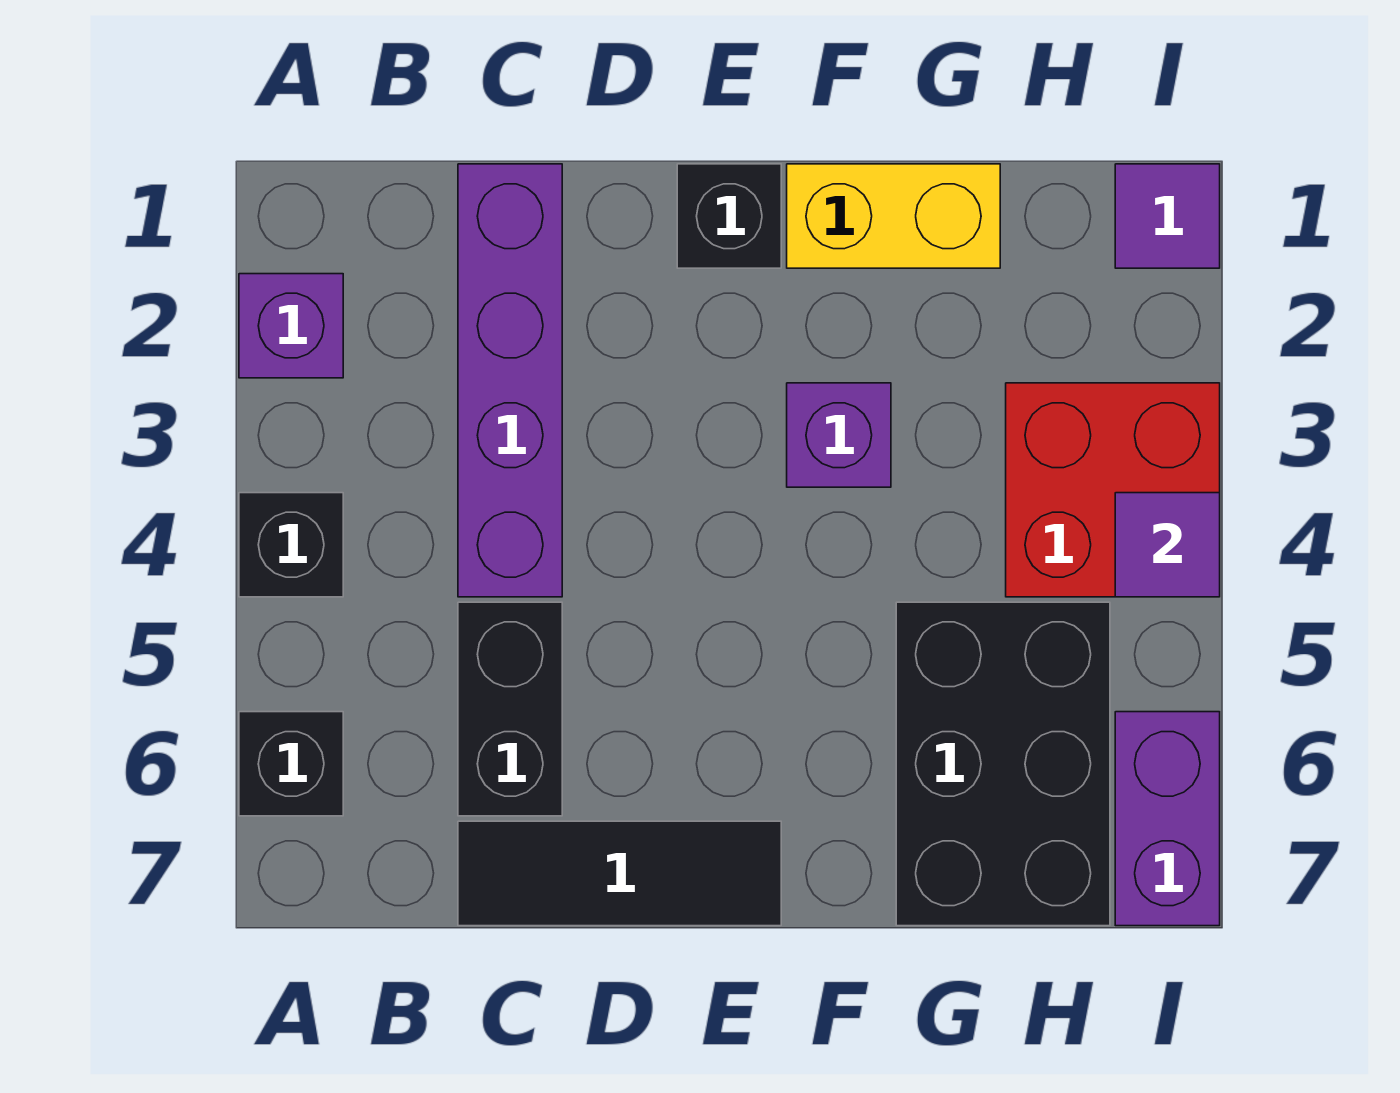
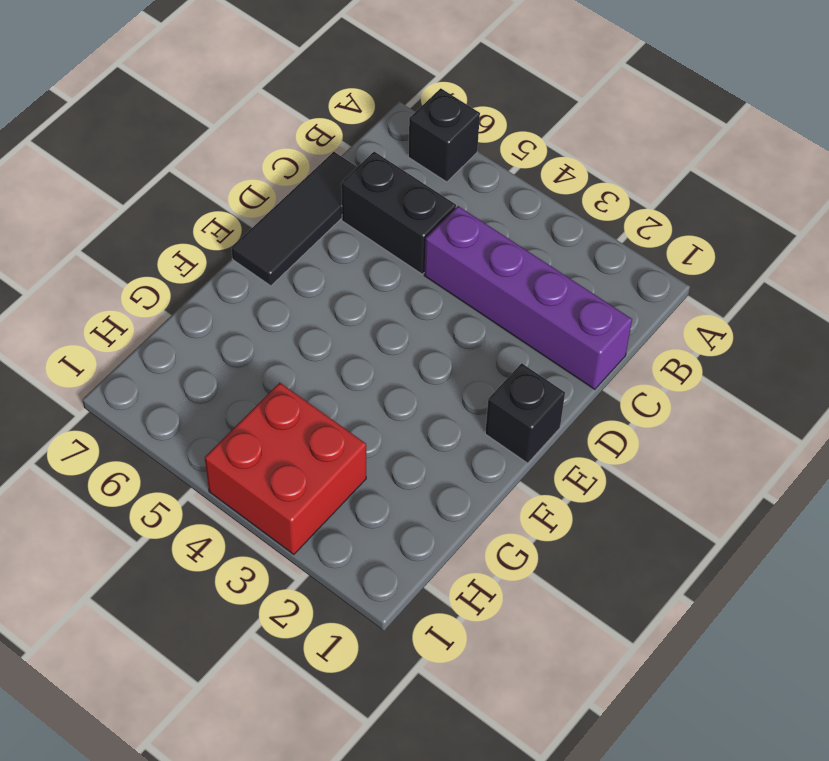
none -> purple brick A2 level 1
none -> black brick A4 level 1
none -> yellow brick F1:G1 level 1

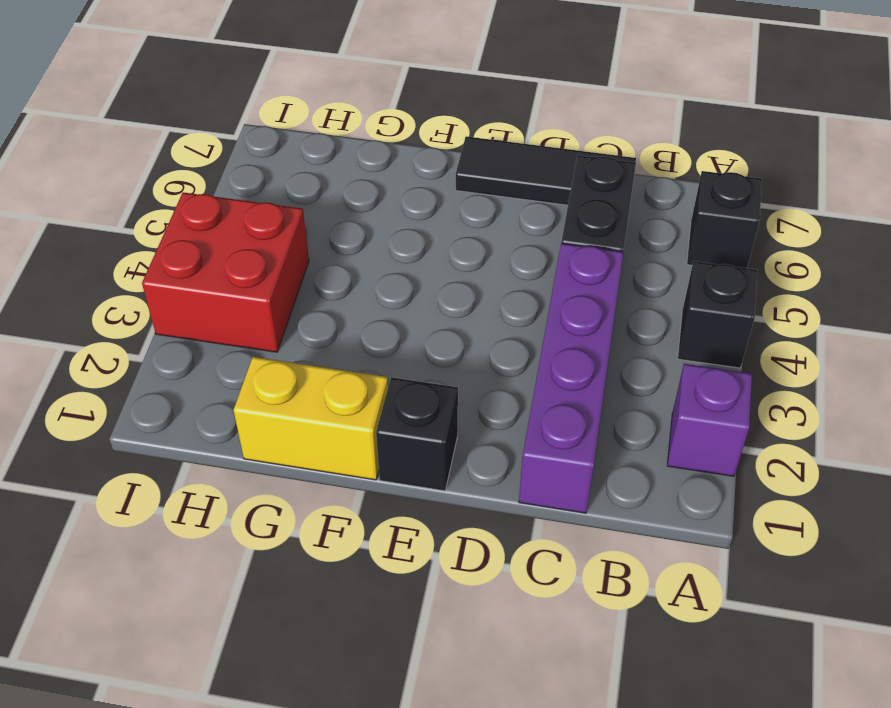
none -> purple brick F3 level 1
none -> black brick G5:H7 level 1
none -> purple tile I1 level 1

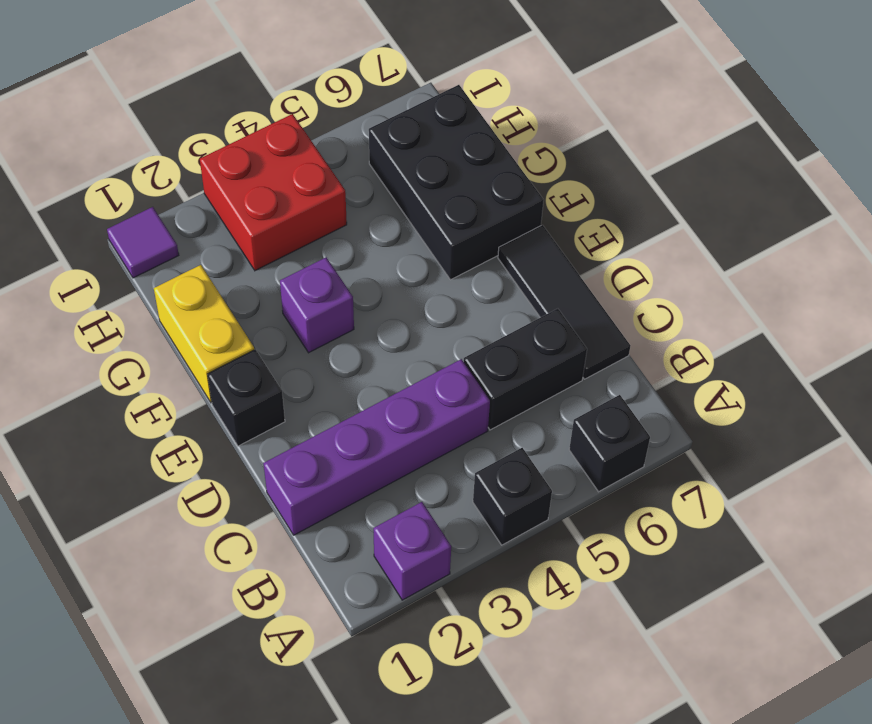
black brick F6:H7 level 1 -> black brick G5:H7 level 1
none -> purple brick I6:I7 level 1
none -> purple tile I4 level 2

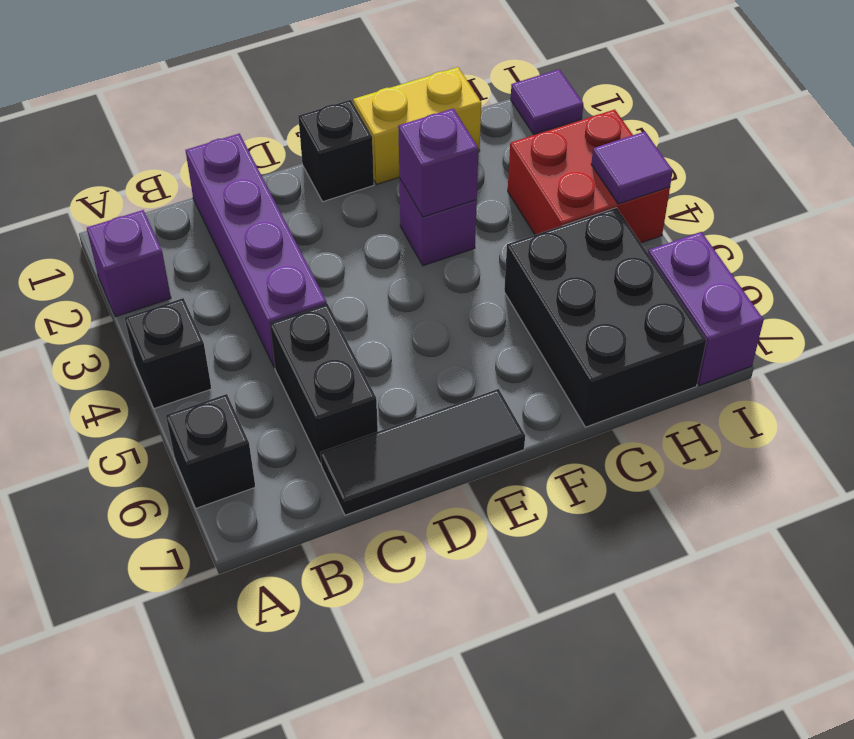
purple brick F3 level 2 -> none

